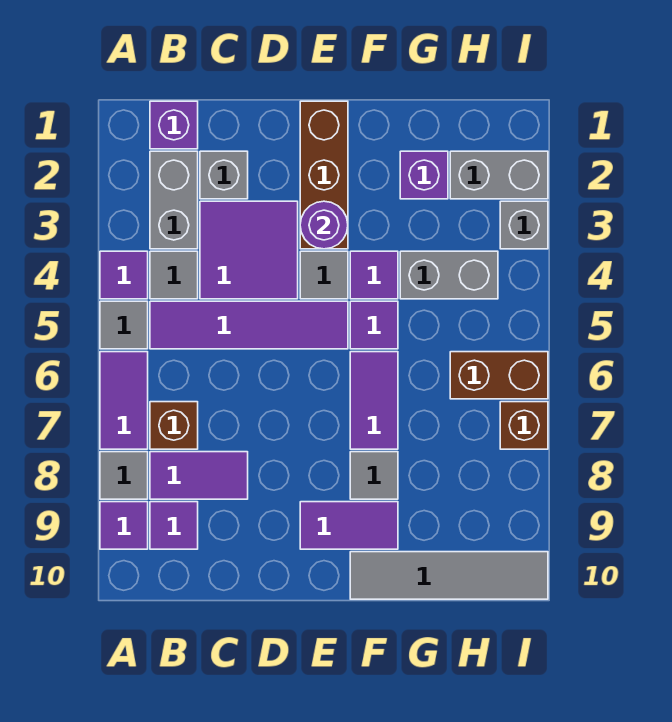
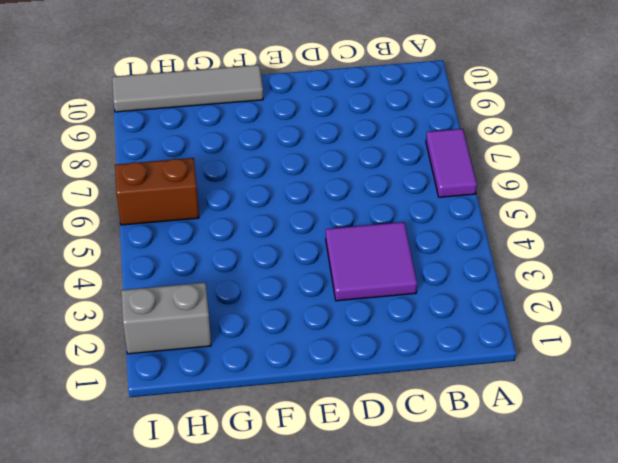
none -> purple tile A4 level 1
none -> grey tile A5 level 1
none -> grey tile A8 level 1

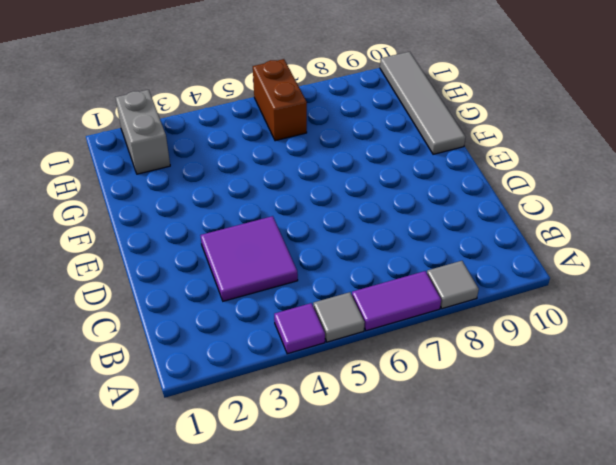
none -> purple tile A9 level 1
none -> purple brick B1 level 1
none -> grey brick B2:B3 level 1

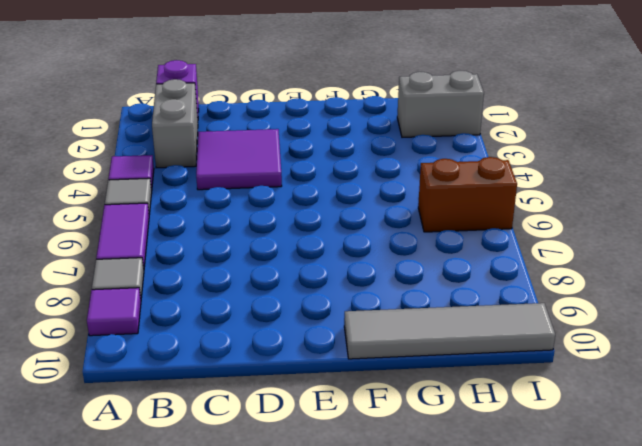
none -> grey tile B4 level 1
none -> purple tile B5:E5 level 1
none -> brown brick B7 level 1

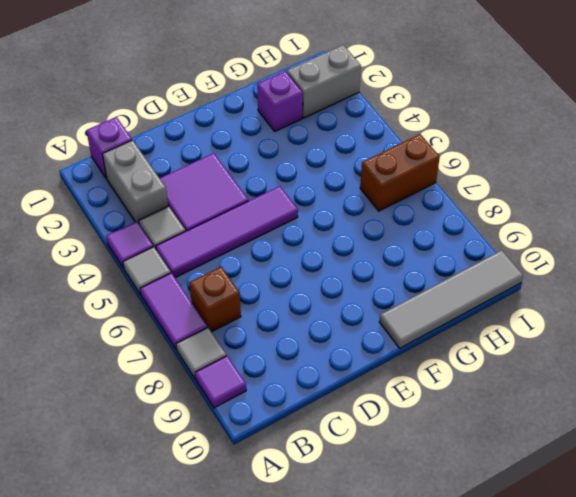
none -> purple tile B8:C8 level 1
none -> purple tile B9 level 1
none -> grey brick C2 level 1

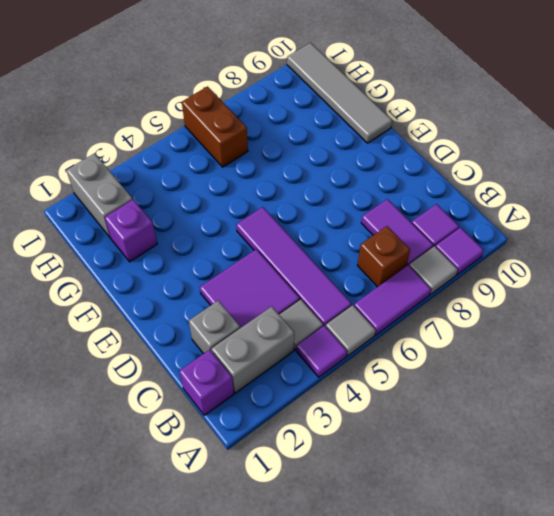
none -> brown brick E1:E3 level 1
none -> grey tile E4 level 1
none -> purple tile E9:F9 level 1

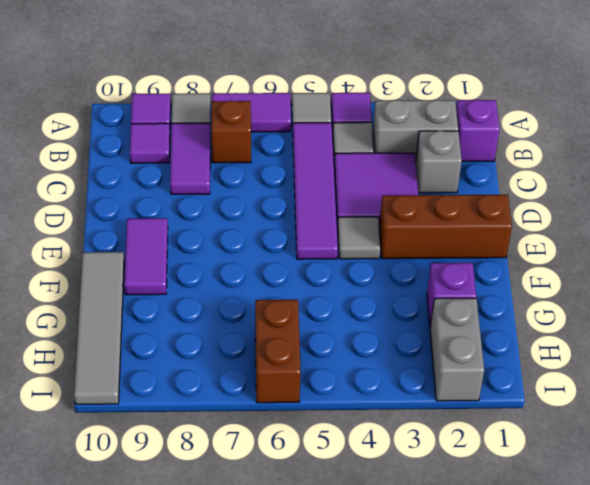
none -> purple tile F4 level 1
none -> purple tile F5 level 1
none -> purple tile F6:F7 level 1

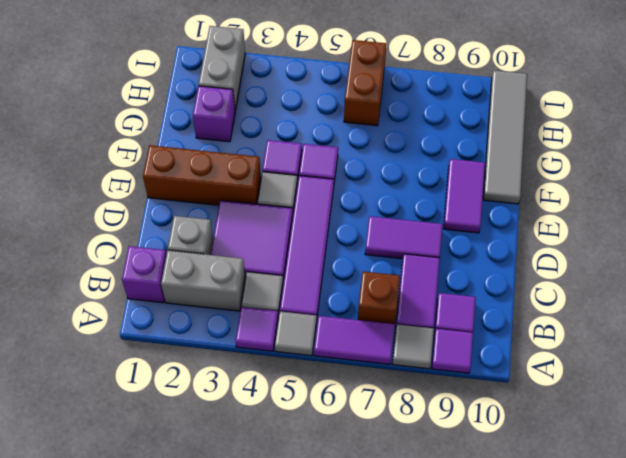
purple tile D7:D8 level 1 -> purple tile F6:F7 level 1
none -> grey tile F8 level 1
none -> grey brick G4:H4 level 1
none -> grey brick I3 level 1

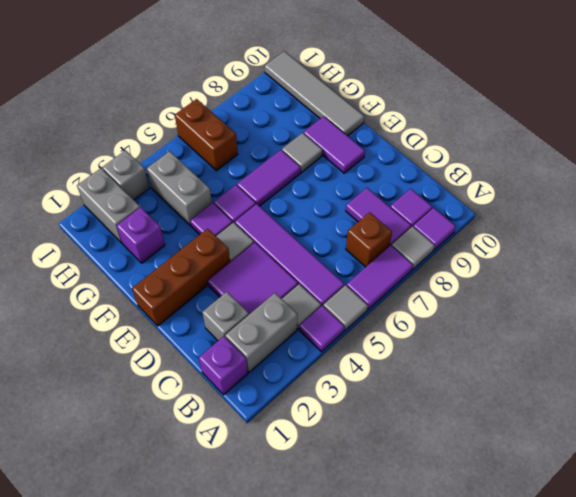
none -> brown brick I7 level 1
none -> purple round brick E3 level 2

